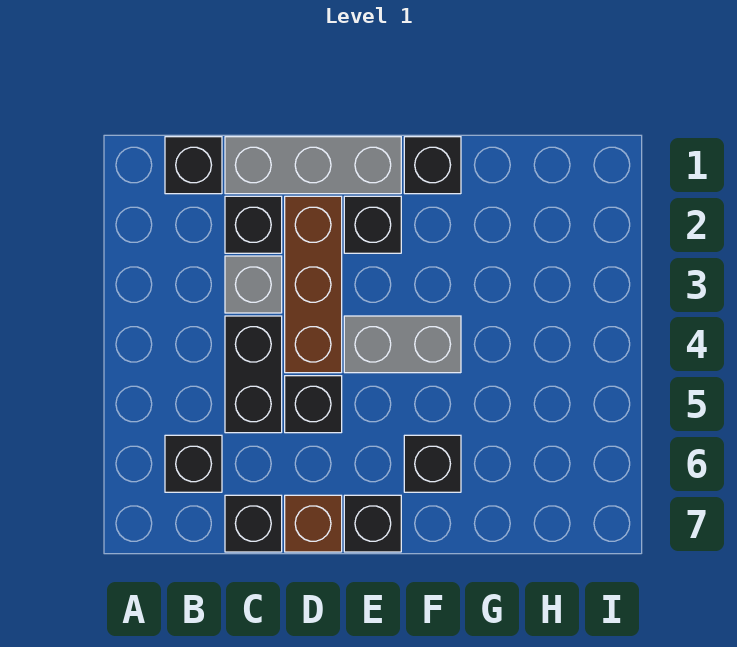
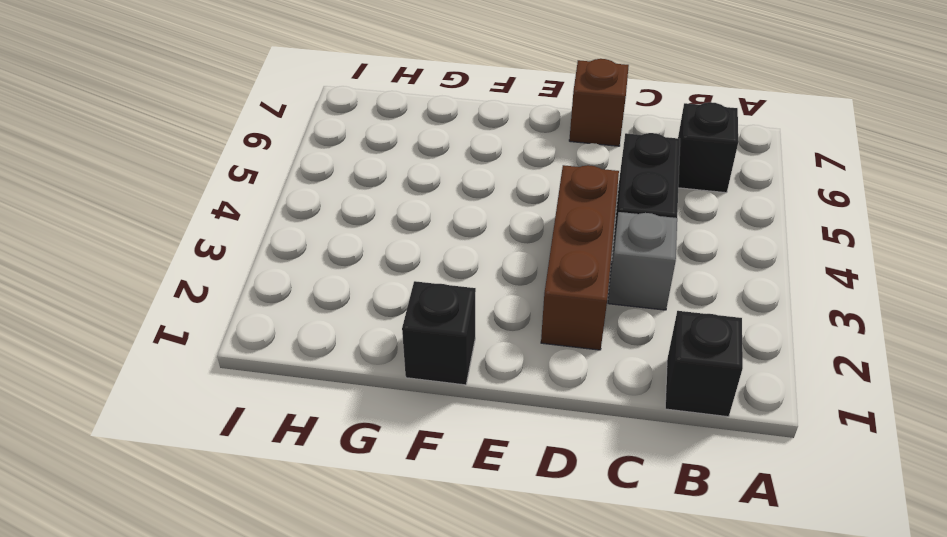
none -> grey brick C1:E1 level 1
none -> black brick C2 level 1
none -> black brick C7 level 1

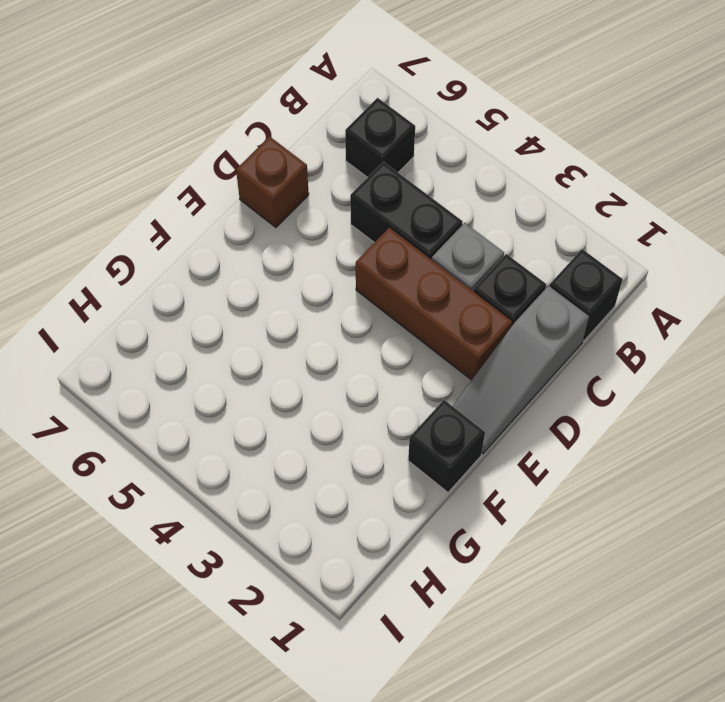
grey slope C1:E1 level 1 top C -> grey brick C1:E1 level 1
none -> black brick C7 level 1
none -> black brick D5 level 1
none -> black brick E2 level 1

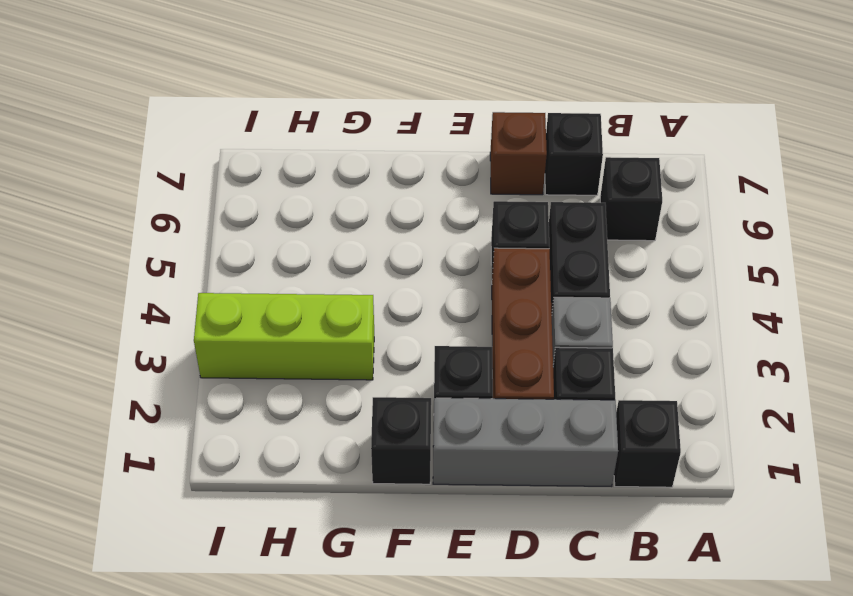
lime brick G3:I3 level 1 -> none
none -> grey brick E4:F4 level 1
none -> black brick E7 level 1
none -> black brick F6 level 1

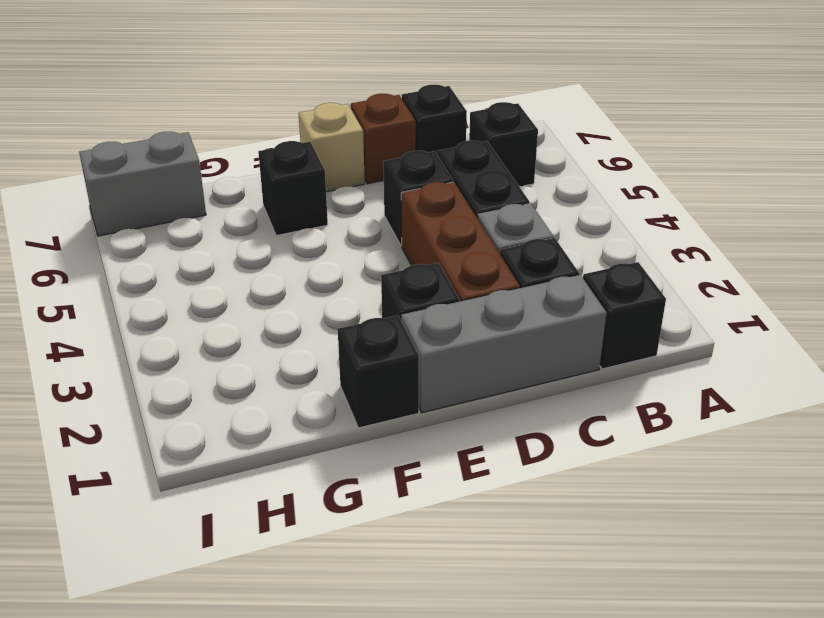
tan brick E7 level 1 -> black brick E7 level 1
grey brick H7:I7 level 1 -> grey brick E4:F4 level 1

